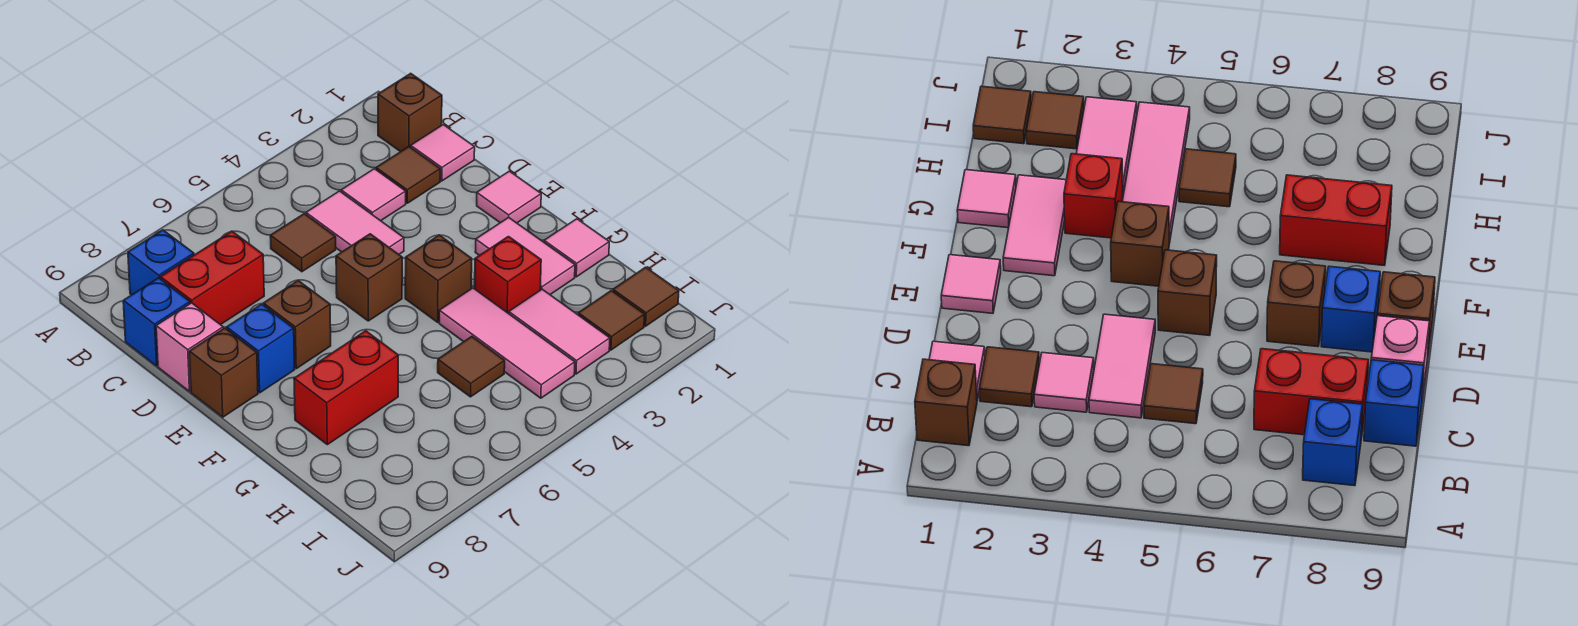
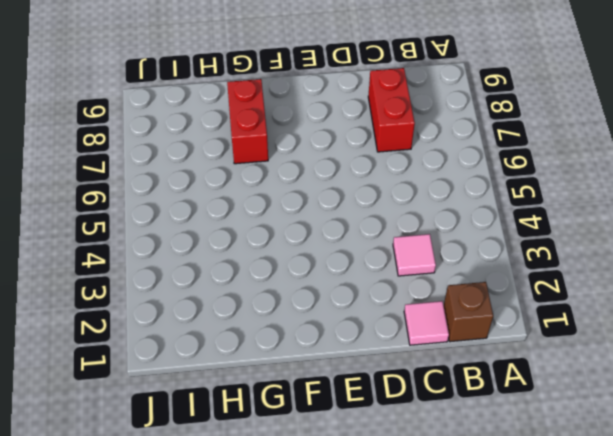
none -> blue brick B8 level 1
none -> brown tile C2 level 1
none -> pink tile C4:D4 level 1

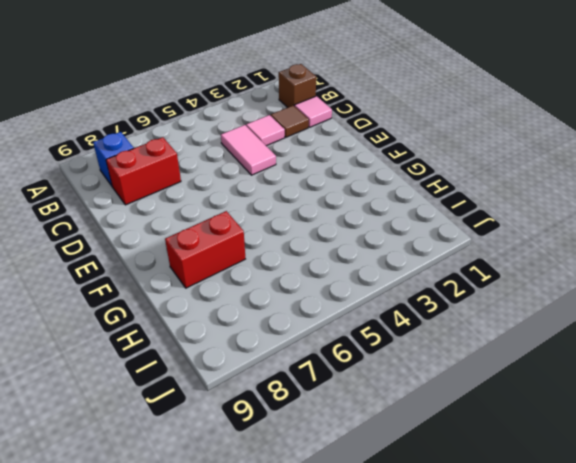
none -> brown tile C5 level 1
none -> blue brick C9 level 1
none -> pink brick D9 level 1

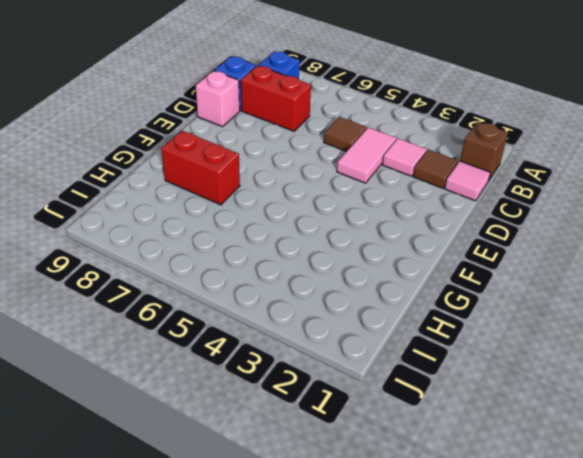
none -> pink tile E1 level 1
none -> brown brick E5 level 1
none -> brown brick E7 level 1

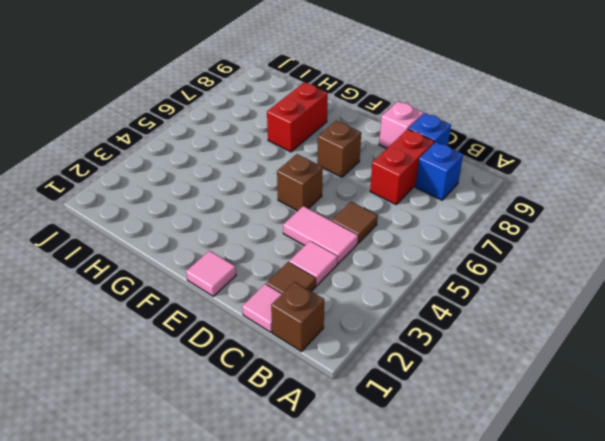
none -> blue brick E8 level 1
none -> brown brick E9 level 1
none -> pink tile F2:G2 level 1

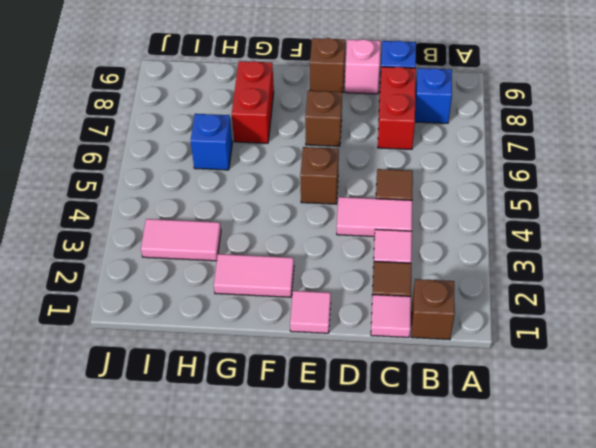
blue brick H6 level 1 -> blue brick E8 level 1
none -> brown brick F4 level 1
none -> pink tile G1 level 1
none -> red brick G3 level 1

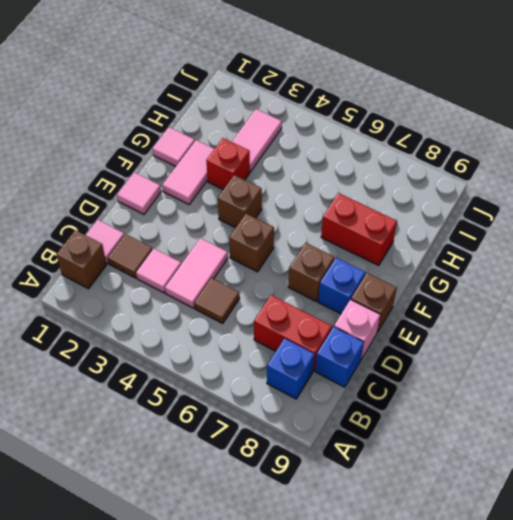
none -> pink tile G4:I4 level 1
none -> brown tile H5 level 1
none -> brown tile I1 level 1

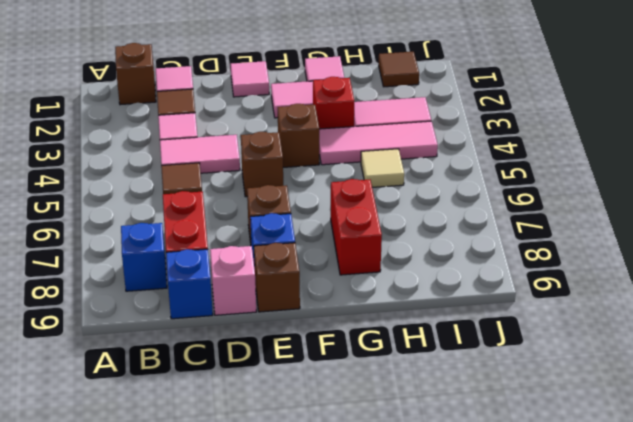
tan tile H5 level 1 -> brown tile H5 level 1
none -> brown tile I2 level 1

